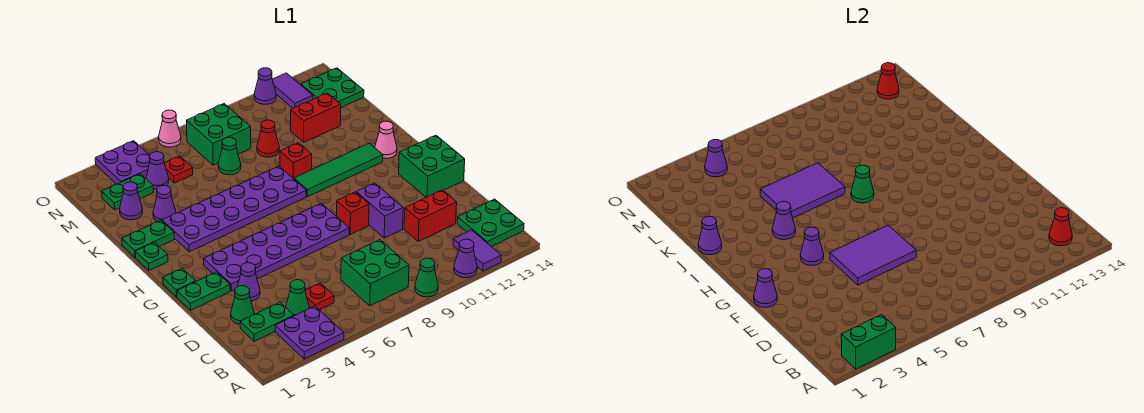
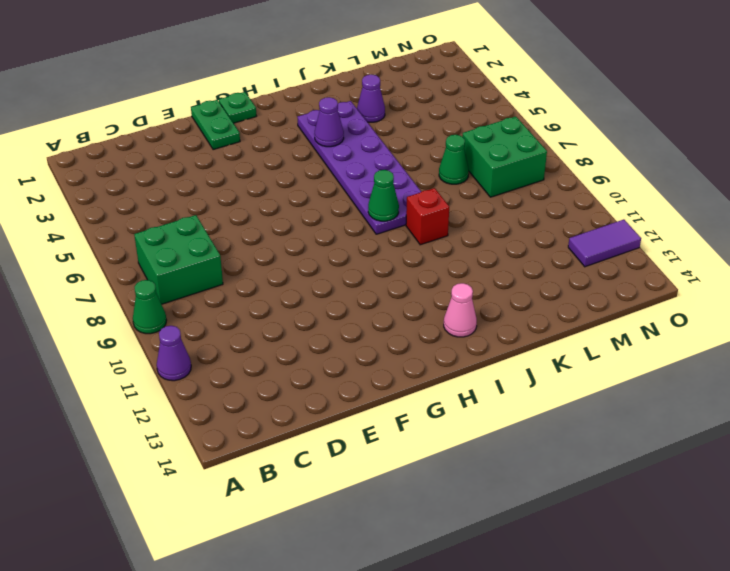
none -> purple plate A3:B4 level 1
none -> purple tile A12:B12 level 1
none -> green plate B13:C14 level 1
none -> green plate C2:C3 level 1

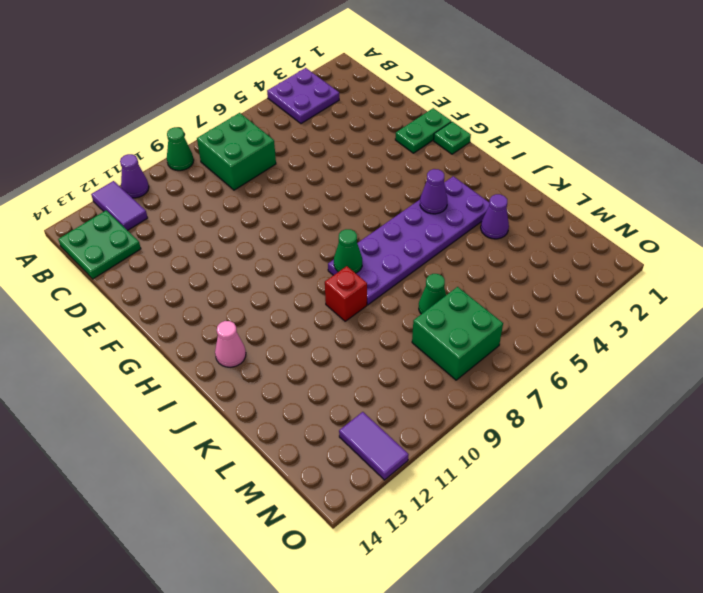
none -> green plate C2:C3 level 1
none -> green cone C4 level 1
none -> red plate C5 level 1
none -> green cone D2 level 1

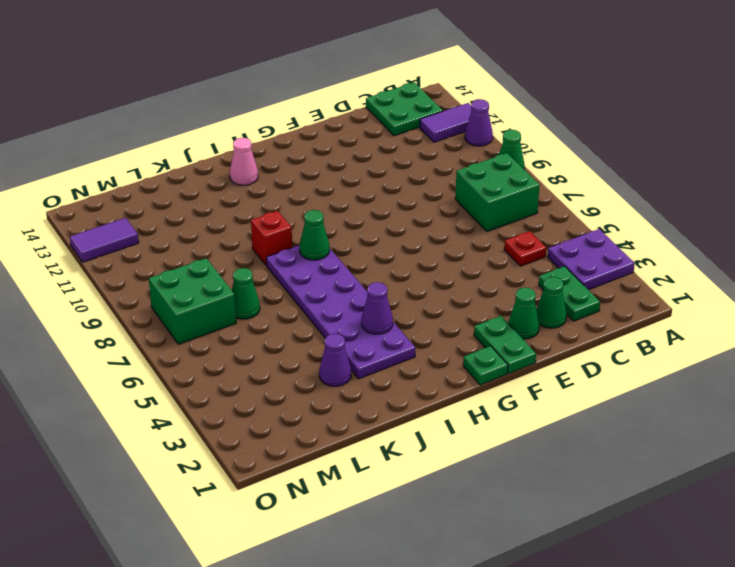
green cone E2 level 1 -> green cone C4 level 1
none -> red brick D11:D12 level 1
none -> purple cone E3 level 1
none -> purple brick E10:F10 level 1
none -> purple plate F3:G8 level 1

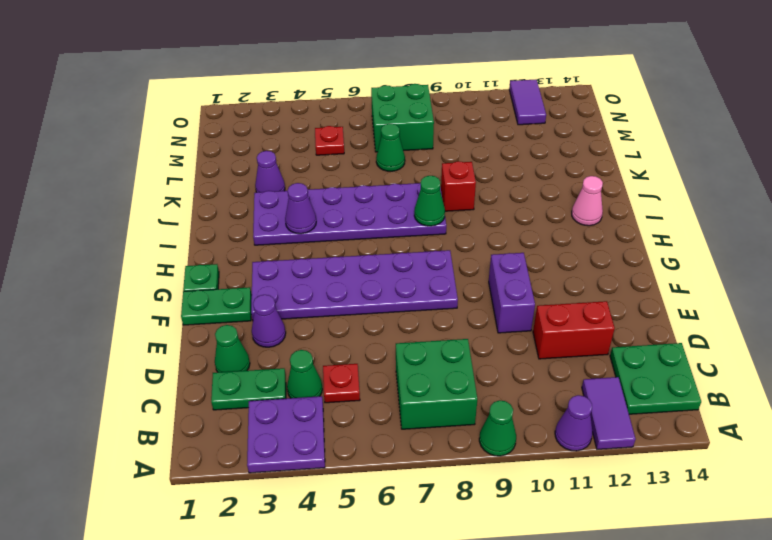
none -> red brick F9 level 1
none -> green brick F13:G14 level 1
none -> green plate I1 level 1
none -> green tile I9:I12 level 1

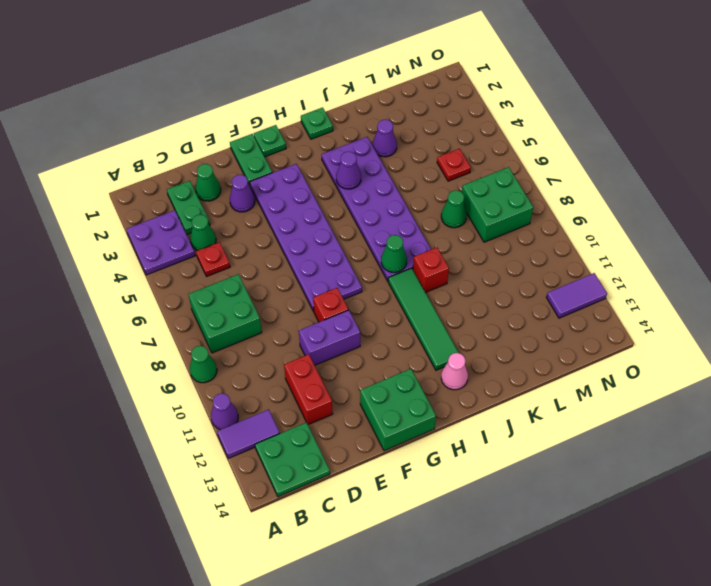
none -> green plate J1:J2 level 1
none -> purple cone L2 level 1
none -> red cone L9 level 1
none -> red brick L11:L12 level 1

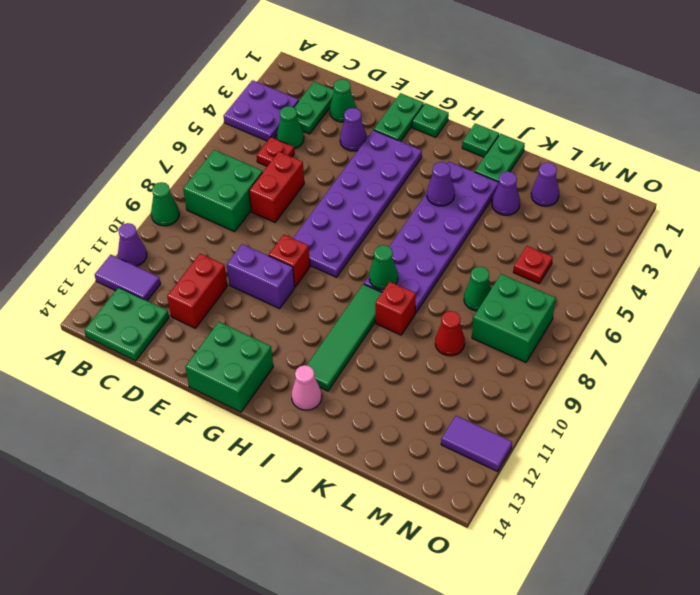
red brick D6:D7 level 1 -> red brick L11:L12 level 1
none -> green plate M2:M3 level 1
none -> purple cone M4 level 1
none -> green plate M13:N14 level 1
none -> purple plate N3:O4 level 1

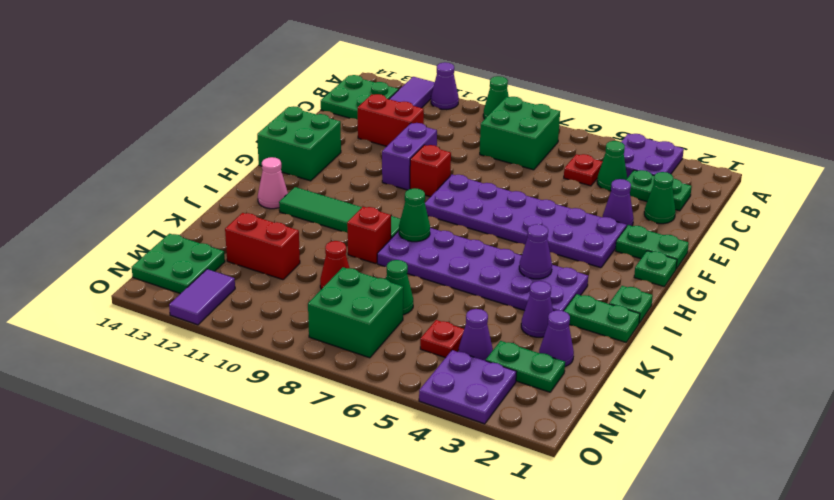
none -> pink cone O6 level 1
none -> purple cone O11 level 1
none -> green brick A2:A3 level 2
none -> red cone B13 level 2

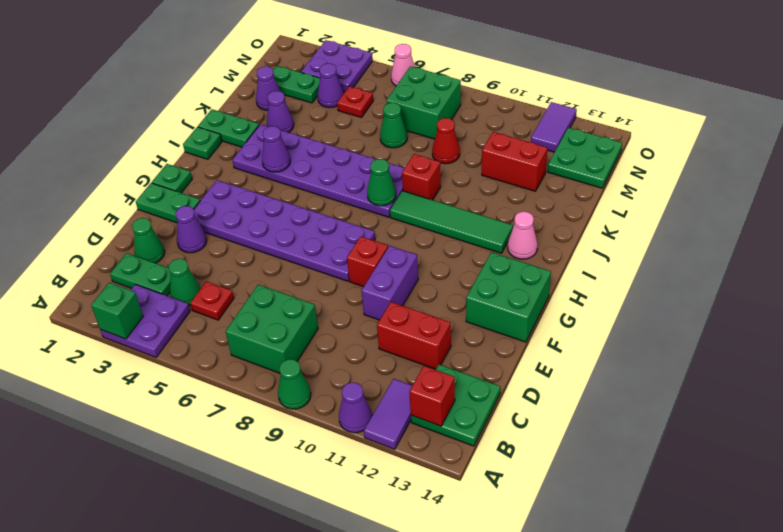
green brick A3 level 2 -> green brick A2:A3 level 2
red brick B13 level 2 -> red cone B13 level 2
none -> purple cone O11 level 1
none -> purple tile E5:F7 level 2
none -> purple cone F1 level 2
none -> purple cone G4 level 2

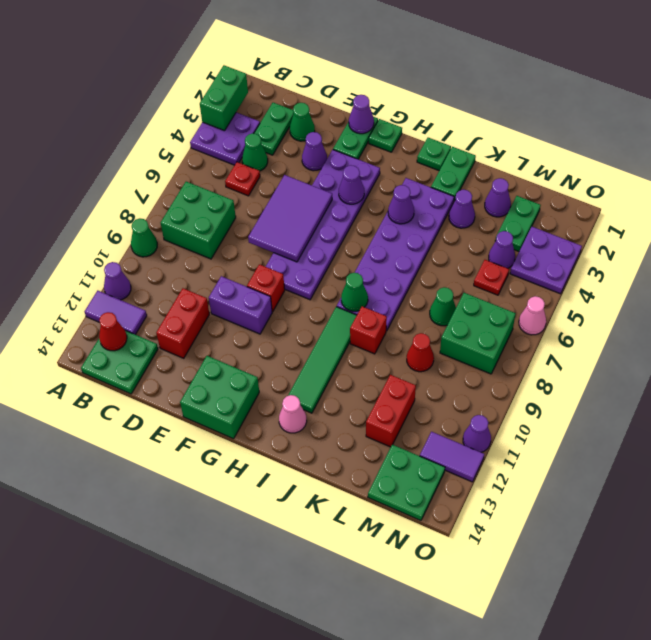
none -> purple cone J1 level 2
none -> purple tile J5:K7 level 2
none -> purple cone N4 level 2
none -> red cone N13 level 2

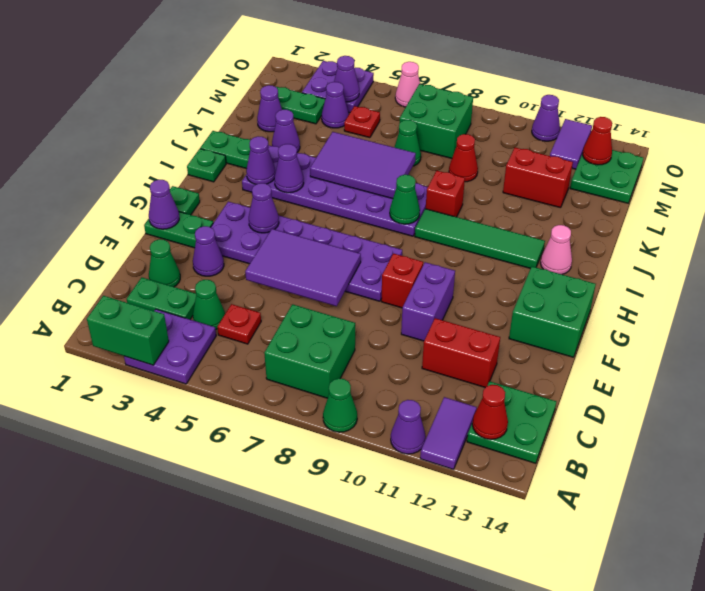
purple cone I3 level 2 -> purple cone J1 level 2

